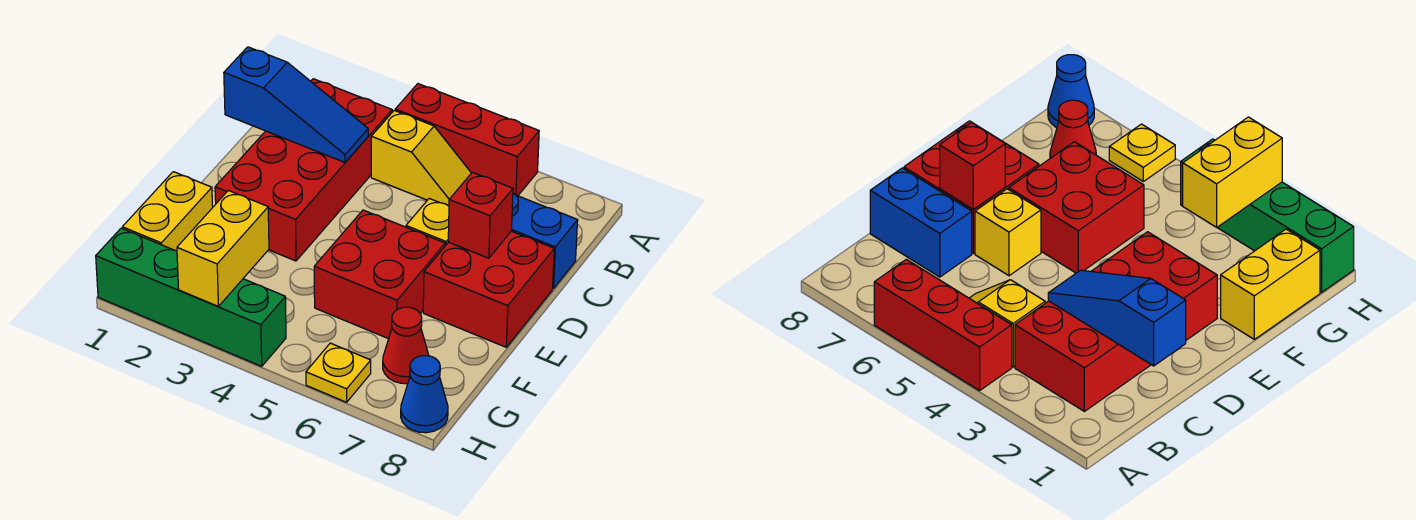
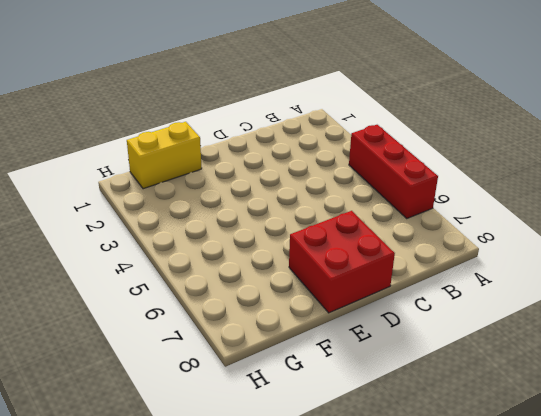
none -> red brick B2:E3 level 1
none -> yellow slope B4:B5 level 1 top 4
none -> blue brick C7:C8 level 1

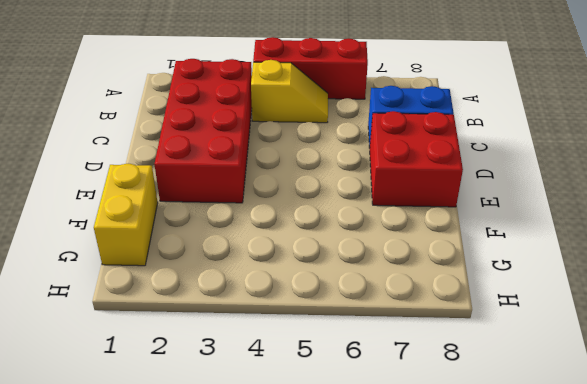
none -> yellow brick D6 level 1
none -> red brick E5:F6 level 1
none -> red cone G7 level 1

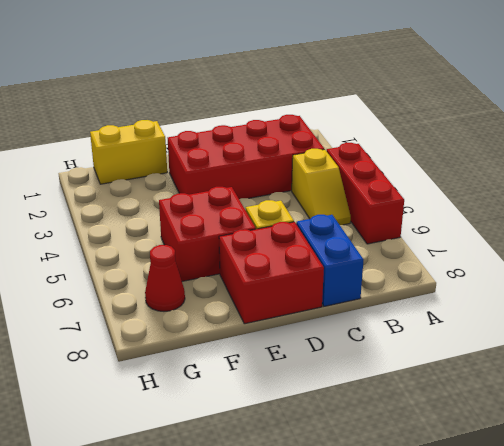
none -> green brick H1:H4 level 1
none -> yellow plate H6 level 1
none -> blue cone H8 level 1

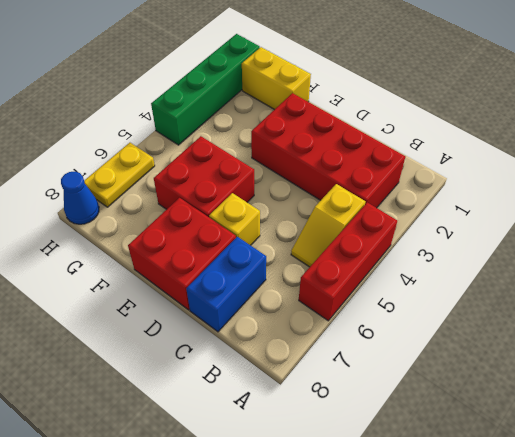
yellow plate H6:H7 level 1 -> yellow plate H6 level 1
none -> red cone G7 level 1
none -> blue slope C1:C3 level 2 top 1
none -> red brick D7 level 2

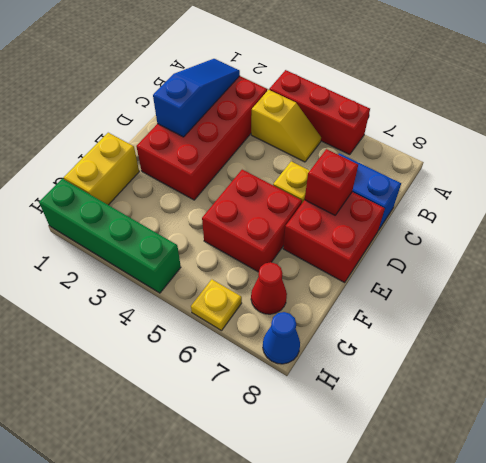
blue slope B2:D2 level 2 top D -> blue slope C1:C3 level 2 top 1
none -> yellow brick G3:H3 level 2

